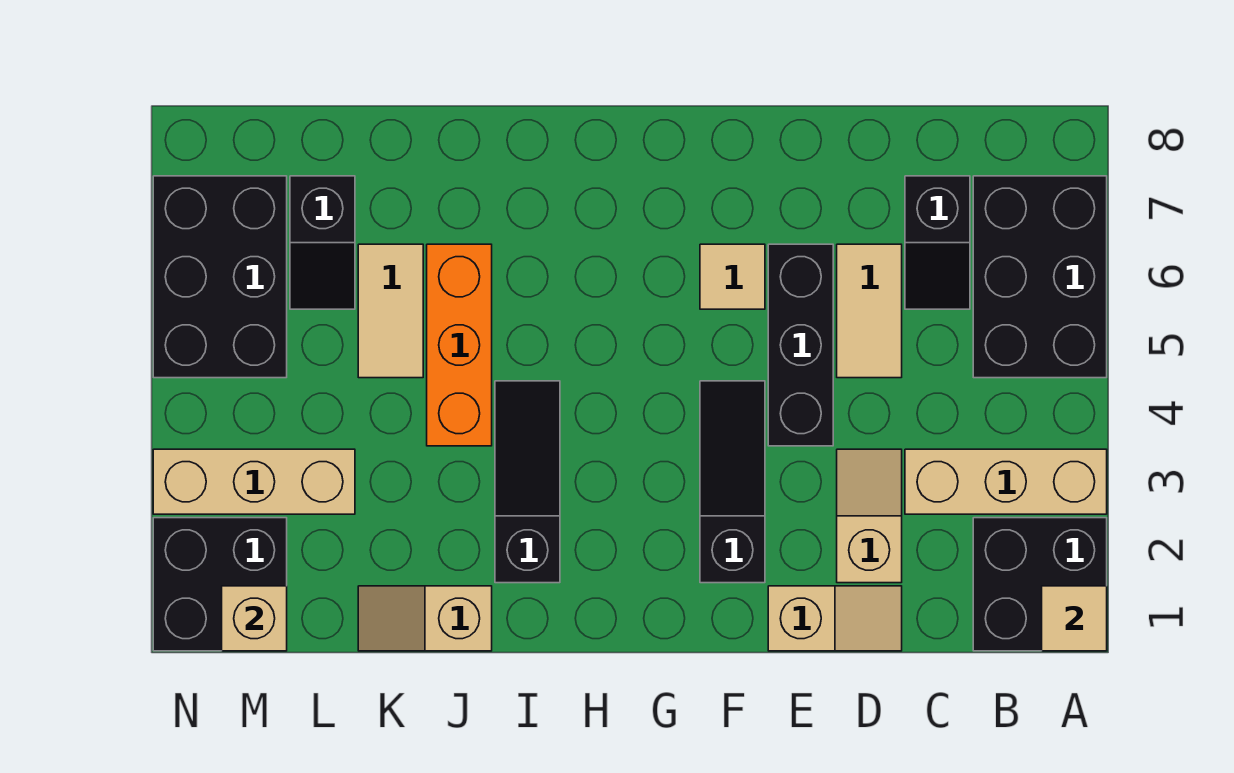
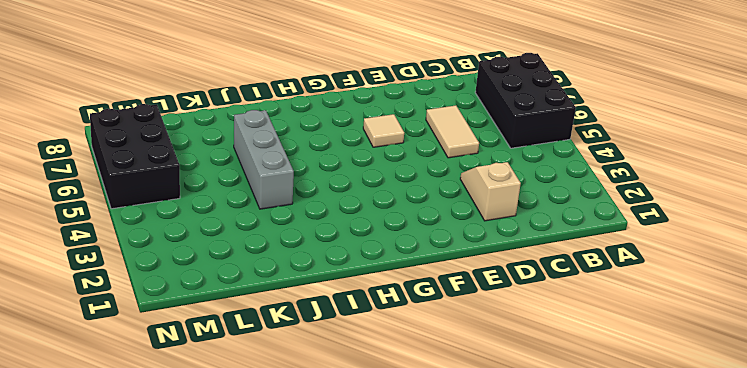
grey brick J4:J6 level 1 -> orange brick J4:J6 level 1
none -> black brick A1:B2 level 1
none -> tan brick A3:C3 level 1
none -> black slope C6:C7 level 1 top 7

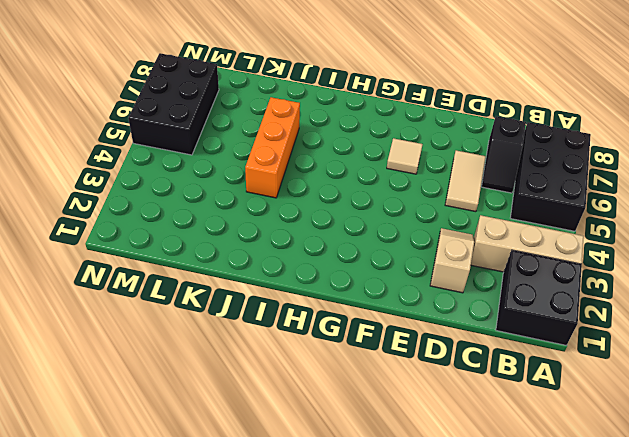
none -> tan slope D1:E1 level 1 top E
none -> black brick E4:E6 level 1
none -> black slope F2:F4 level 1 top 2

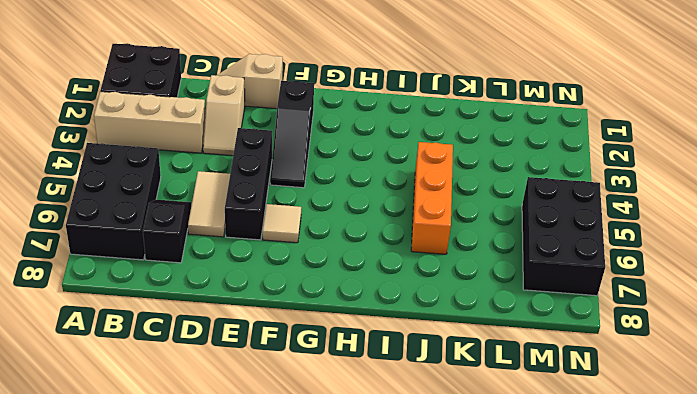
none -> black slope I2:I4 level 1 top 2
none -> tan slope J1:K1 level 1 top J
none -> tan tile K5:K6 level 1

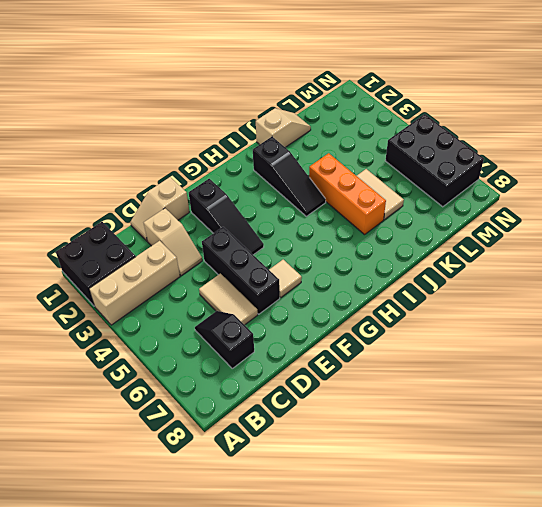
none -> black brick A5:B7 level 1
none -> tan brick L3:N3 level 1
none -> black slope L6:L7 level 1 top 7

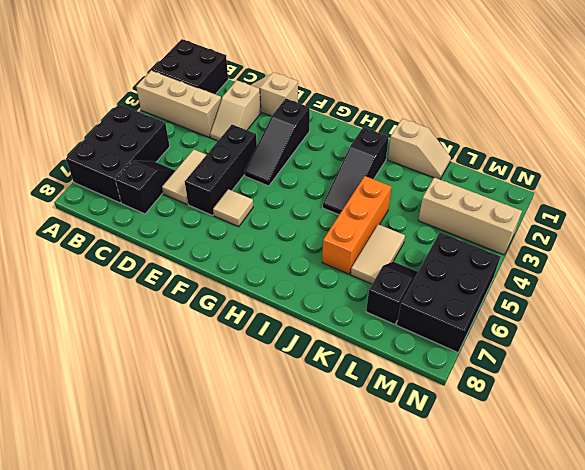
none -> black brick M1:N2 level 1
none -> tan tile A1 level 2
none -> tan brick M1 level 2

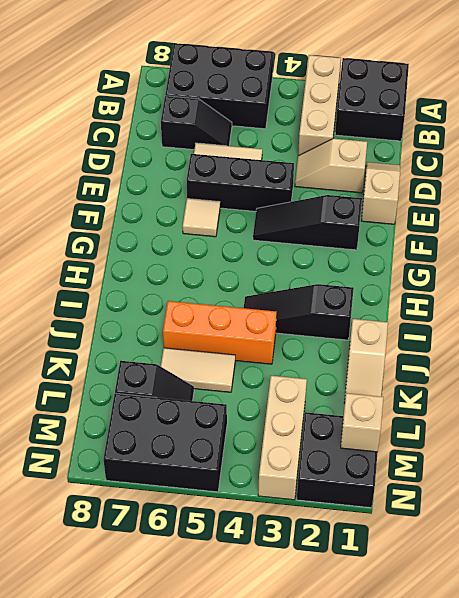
none -> tan tile A1 level 2

